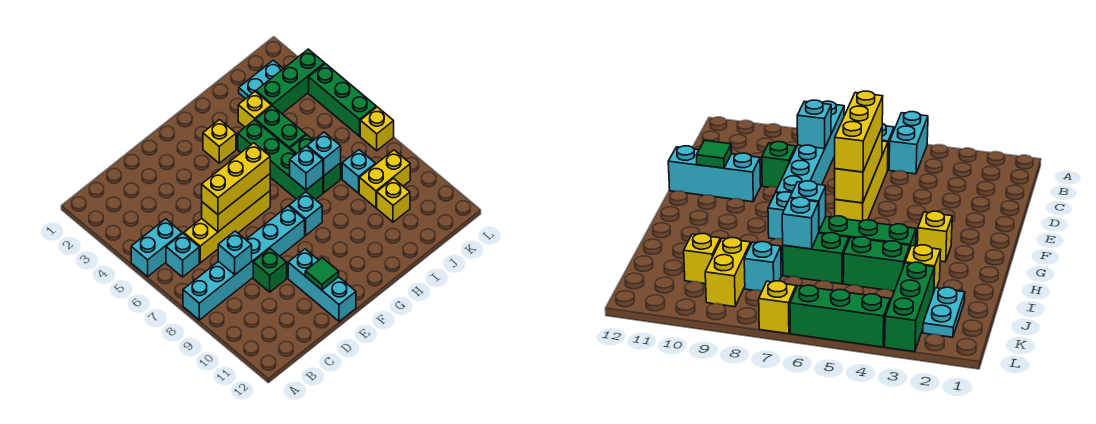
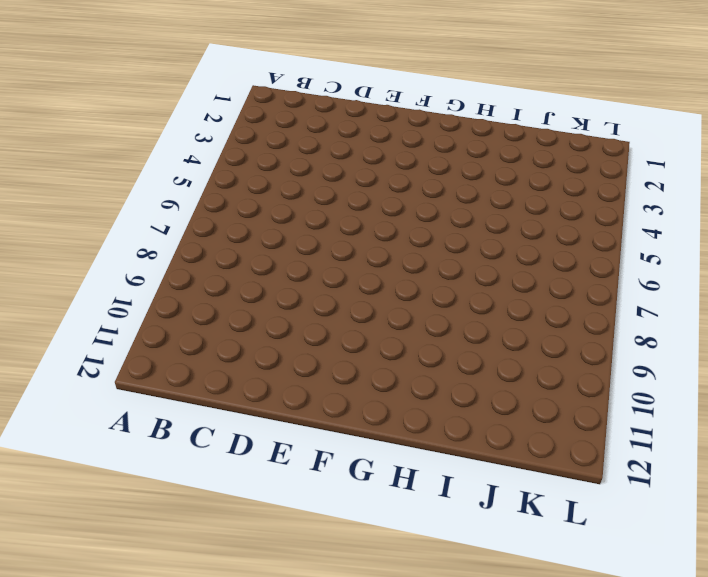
none -> cyan brick A5:B5 level 1
none -> cyan brick A8:F8 level 1
none -> cyan brick B6 level 1

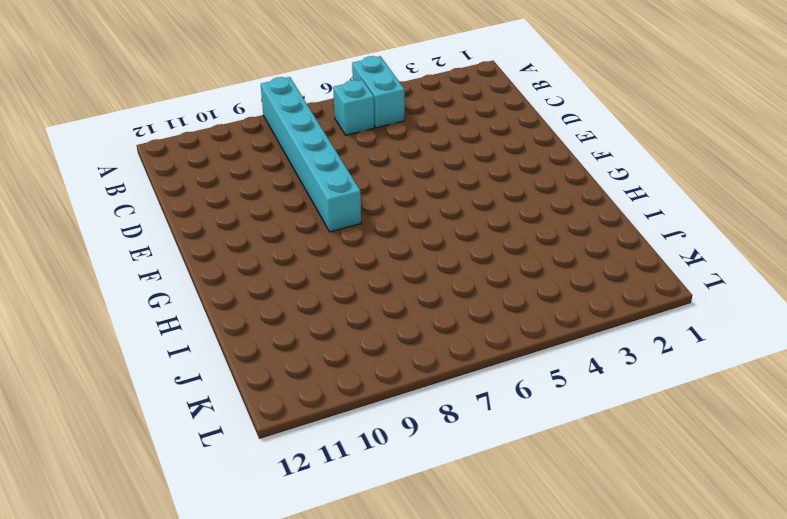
none -> yellow brick C6:F6 level 1
none -> green brick D9 level 1
none -> cyan brick E10:E12 level 1

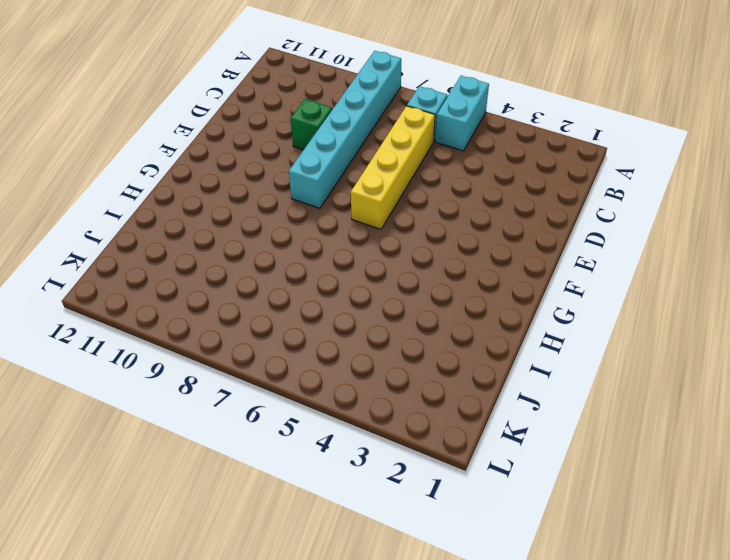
none -> cyan brick E10:E12 level 1
none -> yellow brick G3 level 1
none -> cyan brick G8 level 1

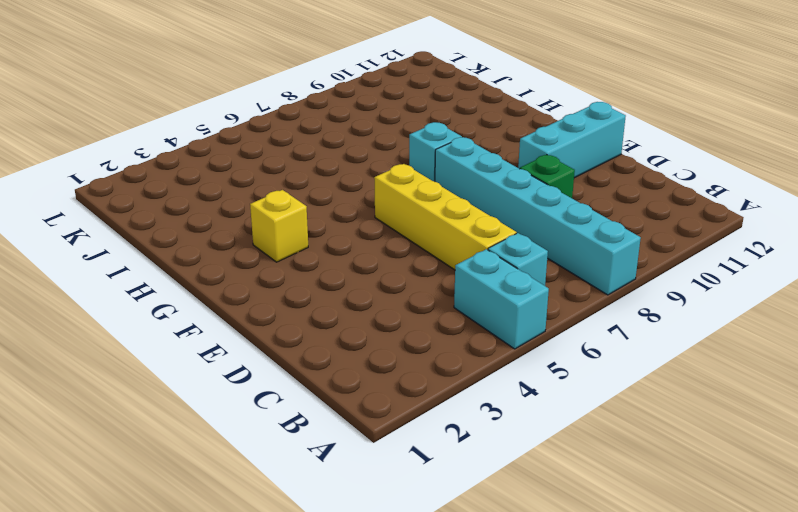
none -> green brick H4:H7 level 1
none -> yellow brick I3 level 1
none -> green brick I4:I5 level 1

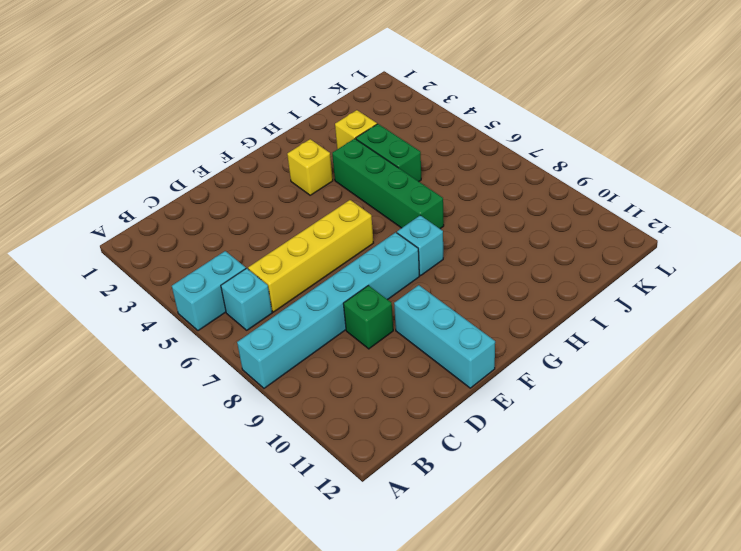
none -> green brick I6:I7 level 1
none -> cyan plate J2:K2 level 1
none -> green brick J3:L3 level 1

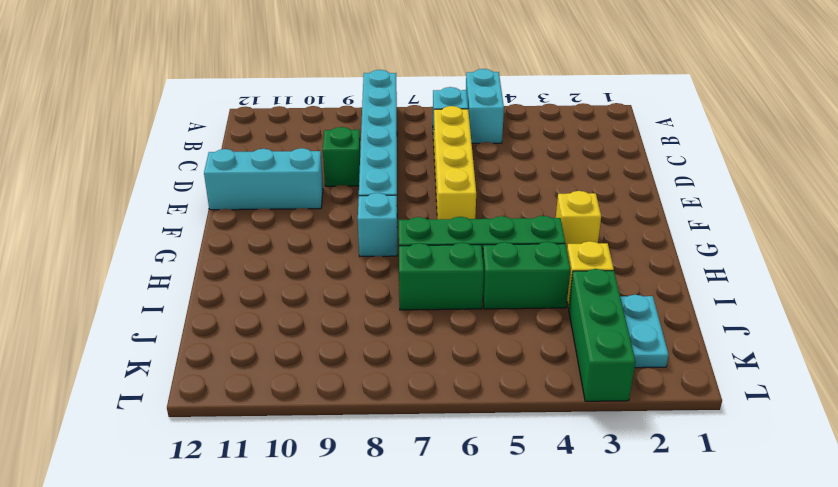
none -> cyan brick J8 level 1
none -> yellow brick J9:K9 level 1
none -> yellow brick J10 level 1

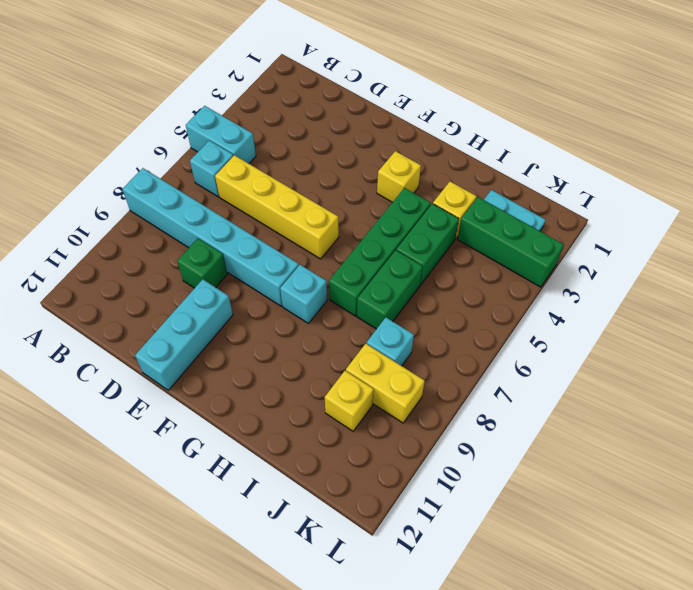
none -> green brick L4:L6 level 1
none -> yellow brick L7 level 1
none -> cyan brick C8 level 2

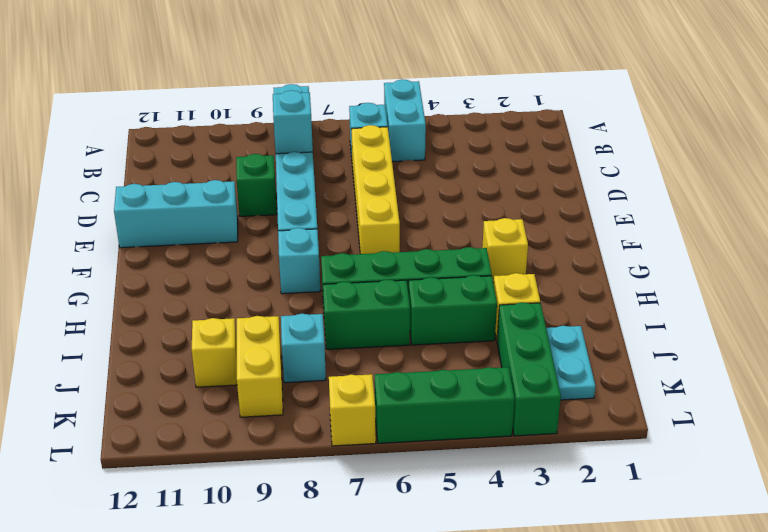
none -> yellow brick D6:F6 level 2
none -> green tile E11 level 2
none -> cyan brick H7 level 2

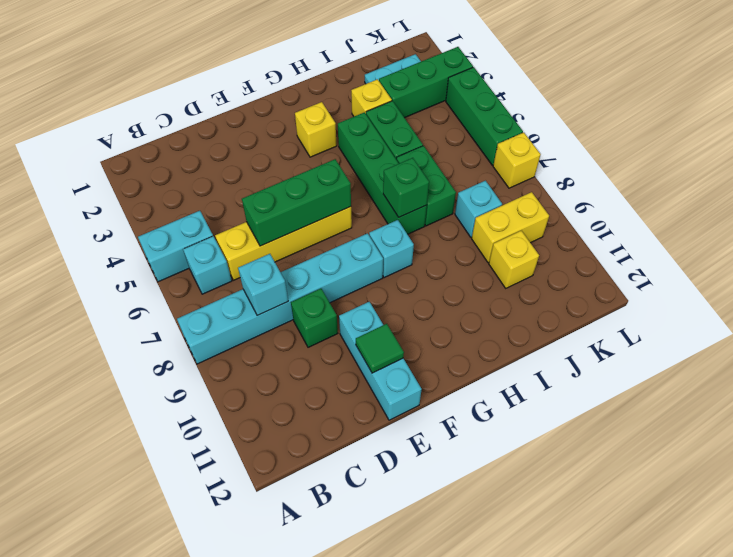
green brick D6:F6 level 2 -> yellow brick D6:F6 level 2
green brick H7 level 2 -> cyan brick H7 level 2
none -> cyan brick I7 level 2
none -> yellow brick D6:F6 level 3

